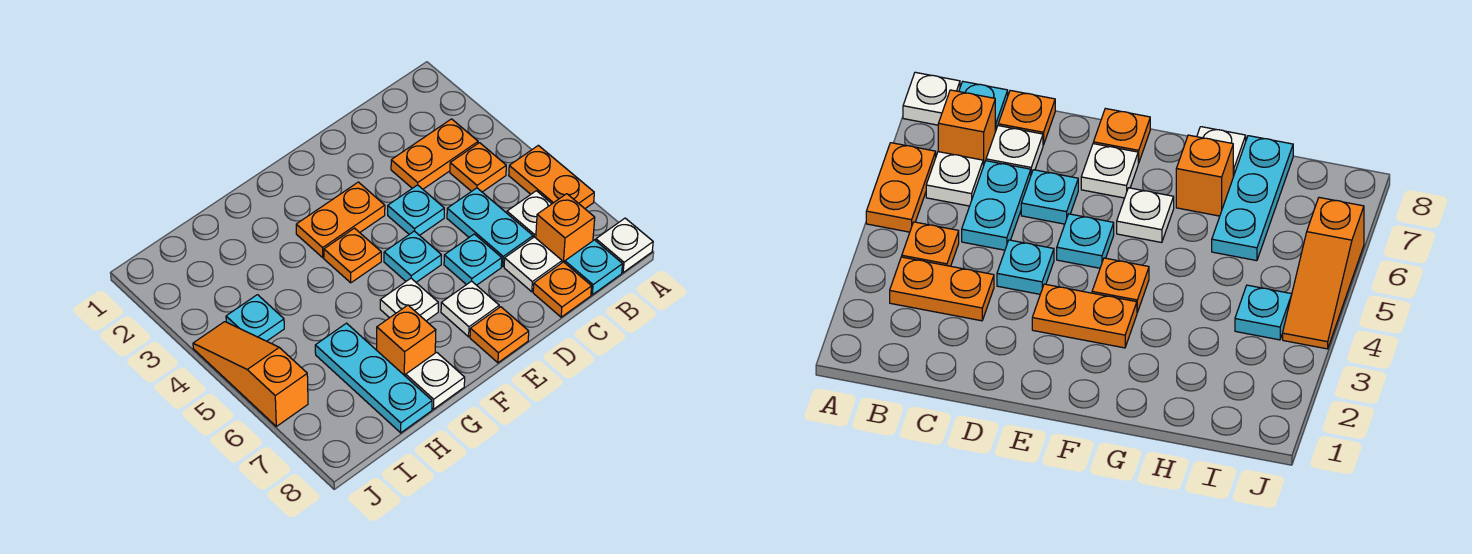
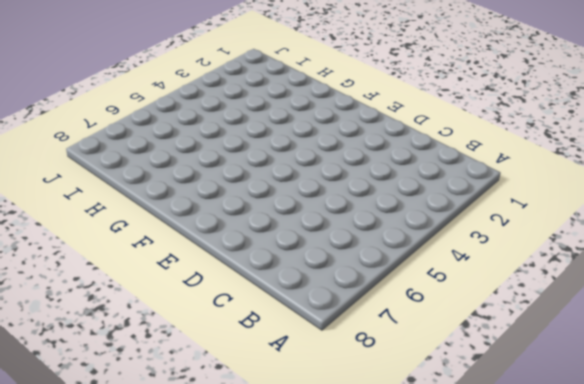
none -> orange plate A5:A6 level 1
none -> white plate A8 level 1
none -> orange plate B3:C3 level 1

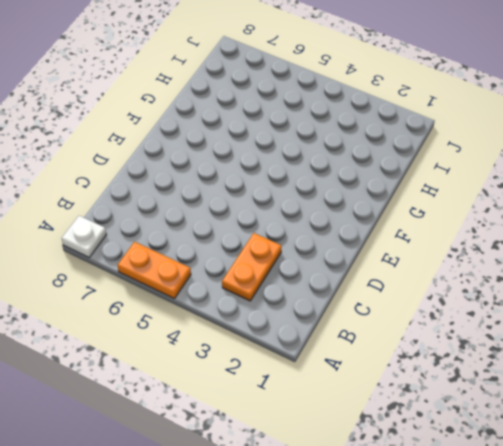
none -> orange plate B4 level 1
none -> white plate B6 level 1
none -> orange brick B7 level 1

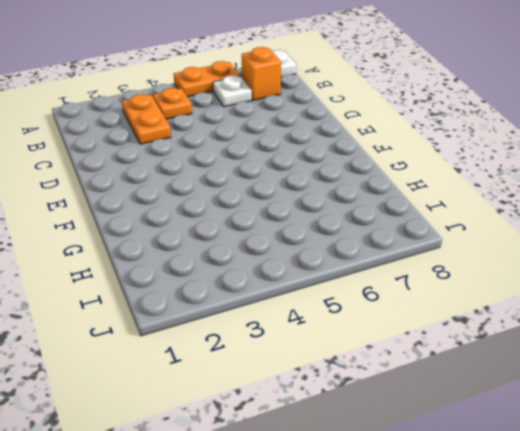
none -> cyan plate B8 level 1
none -> cyan plate C5:C6 level 1
none -> white plate C7 level 1

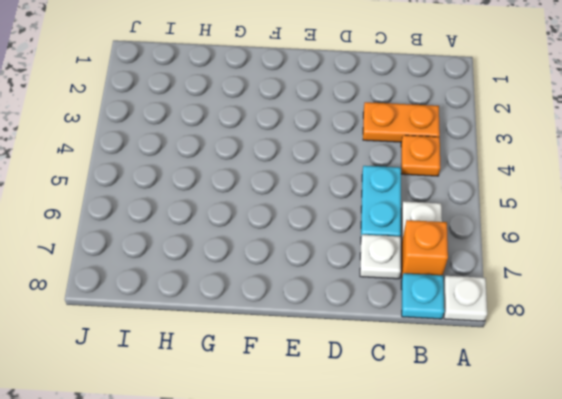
none -> orange plate A5:A6 level 1
none -> orange plate C8 level 1
none -> cyan plate D4 level 1

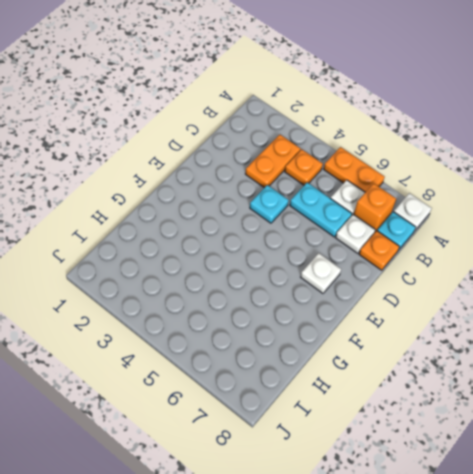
none -> cyan plate D6 level 1
none -> orange plate E3:F3 level 1
none -> cyan plate E5 level 1

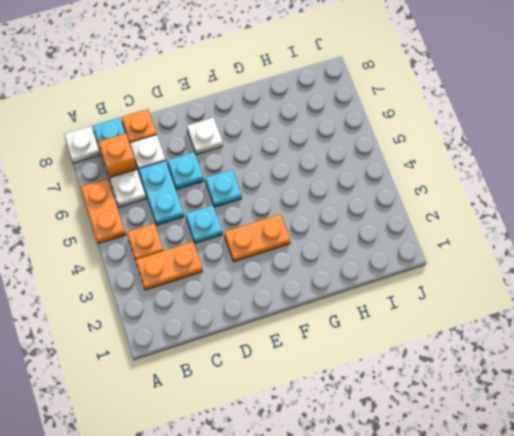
none -> orange plate E8 level 1
none -> orange plate F4 level 1
none -> white plate F6 level 1

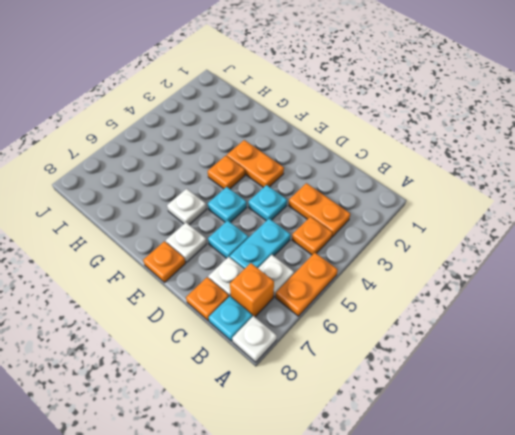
none -> orange brick G7 level 1
none -> white plate G8 level 1
none -> cyan plate H6:H8 level 1

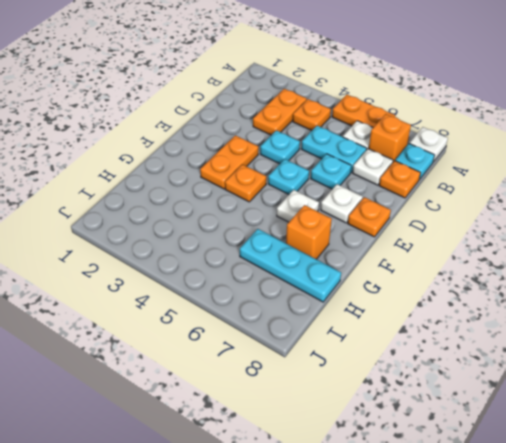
none -> white plate G8 level 1
none -> cyan plate I4 level 1
none -> orange slope J4:J6 level 1 top 6

